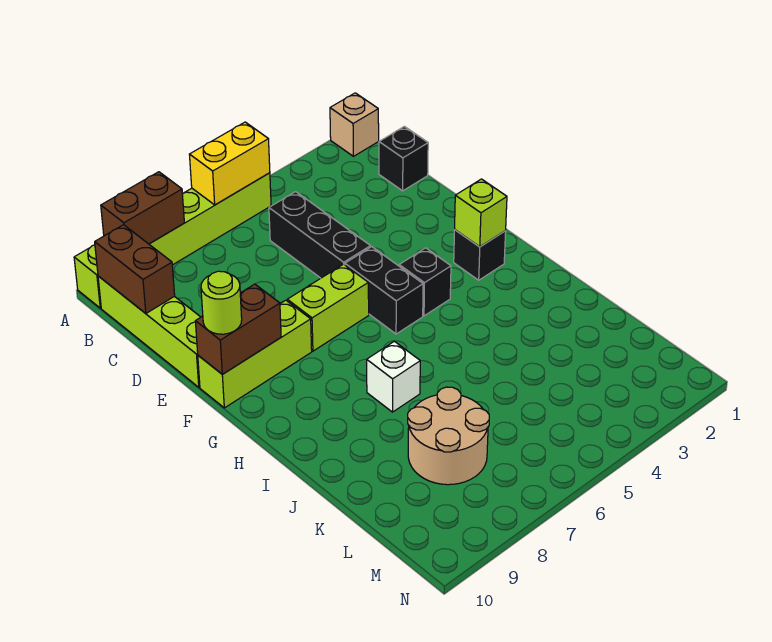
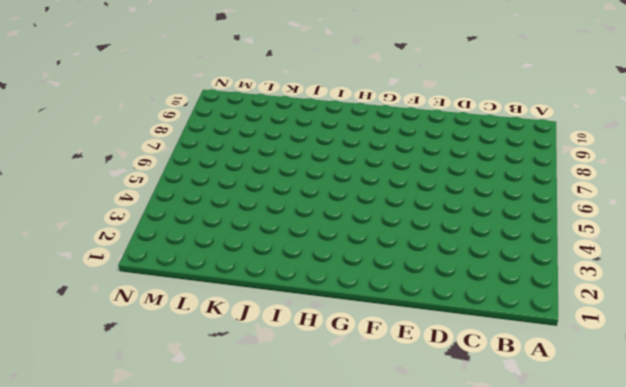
none -> tan brick A1 level 1
none -> lime brick A5:A10 level 1
none -> lime brick B10:E10 level 1

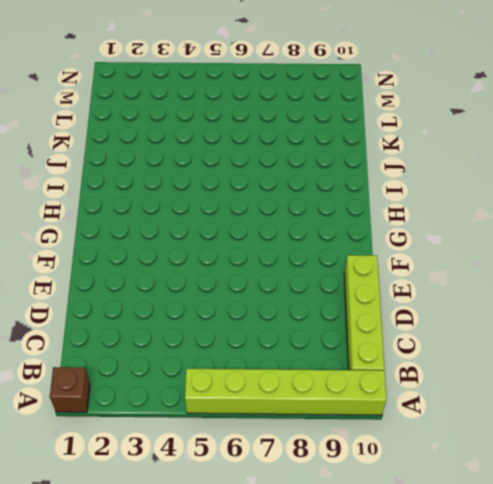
brown brick A1 level 1 -> tan brick A1 level 1
none -> black brick C1 level 1
none -> black brick C5:E5 level 1
none -> black brick F5:G5 level 1

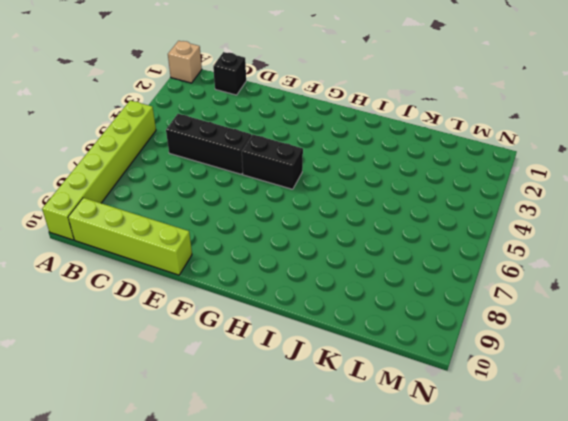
none -> lime brick F6:F7 level 1
none -> lime brick F8:F10 level 1
none -> black brick G2 level 1

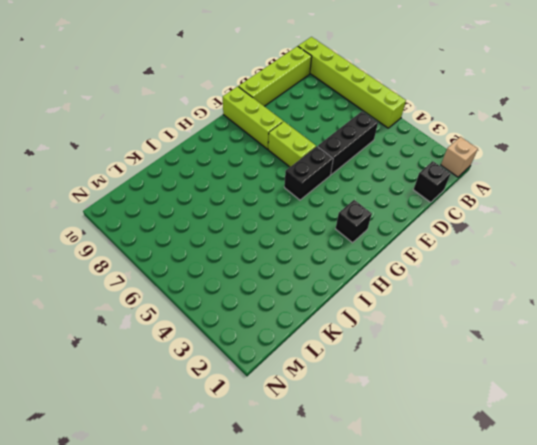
none -> black brick G4 level 1
none -> white brick I7 level 1
none -> tan round brick K7:L8 level 1

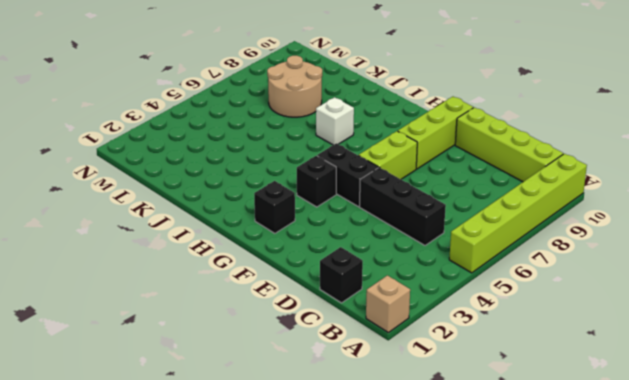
none -> yellow brick A5:A6 level 2
none -> brown brick A8:A9 level 2
none -> brown brick B10:C10 level 2

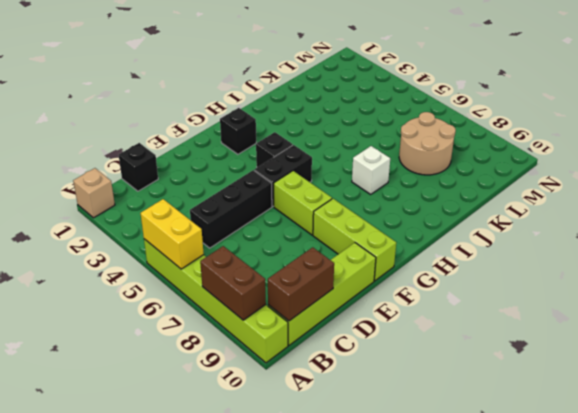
none -> brown brick F9:F10 level 2
none -> lime brick G2 level 2
none -> lime round brick F10 level 3

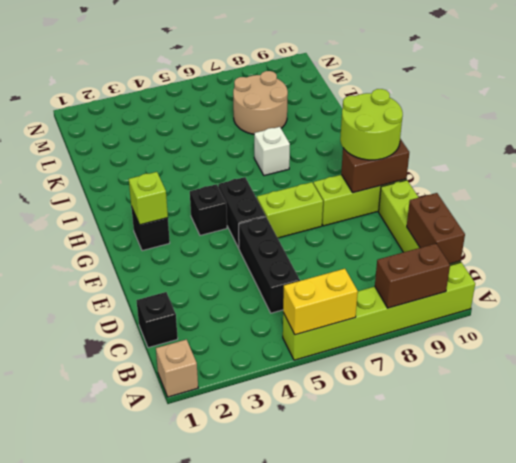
lime round brick F9:G10 level 3 -> lime round brick F10 level 3

